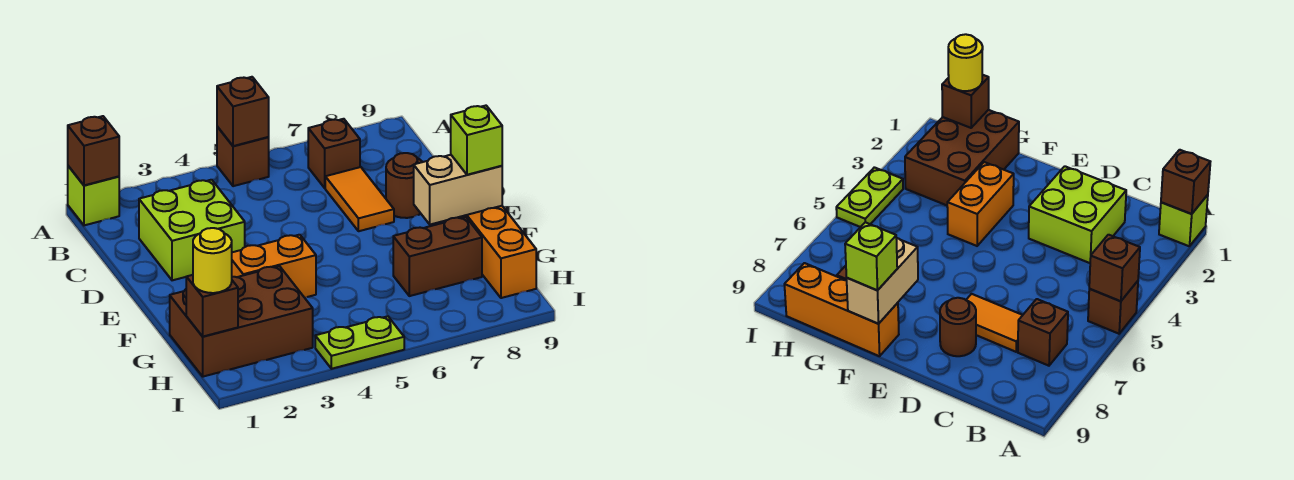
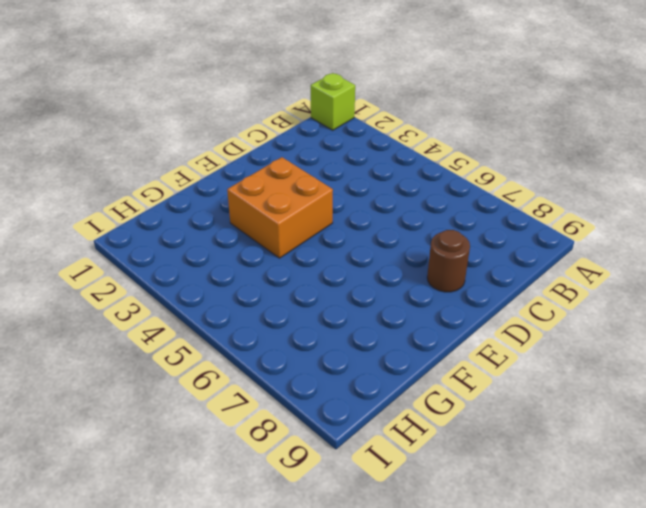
orange brick E3:F4 level 1 -> orange brick F3:F4 level 1
none -> brown brick A5 level 1
none -> brown brick B7 level 1
none -> lime brick C2:D3 level 1

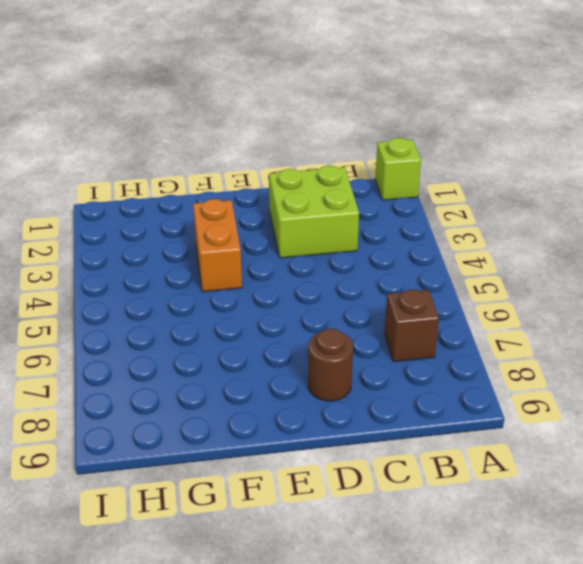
none -> brown brick A5 level 1
none -> orange tile C7:D7 level 1
none -> orange brick F9:H9 level 1

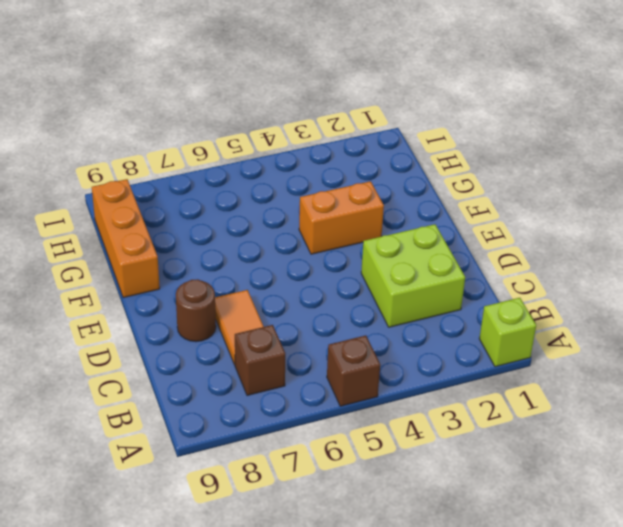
none -> brown brick G1:H3 level 1
none -> brown brick G7:G8 level 1
none -> lime plate I4:I5 level 1

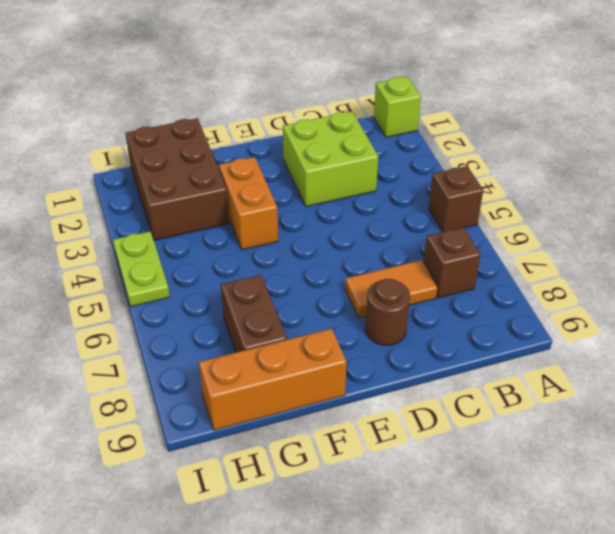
none -> brown brick A1 level 2
none -> brown brick A5 level 2
none -> tan brick F8:F9 level 2

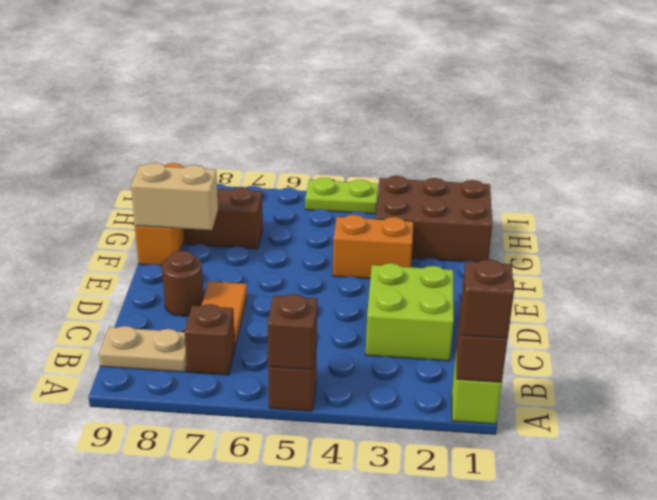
brown brick A1 level 3 -> brown brick H1 level 2
tan plate B8:B9 level 1 -> none
none -> lime brick F9 level 3
none -> yellow round brick H1 level 3

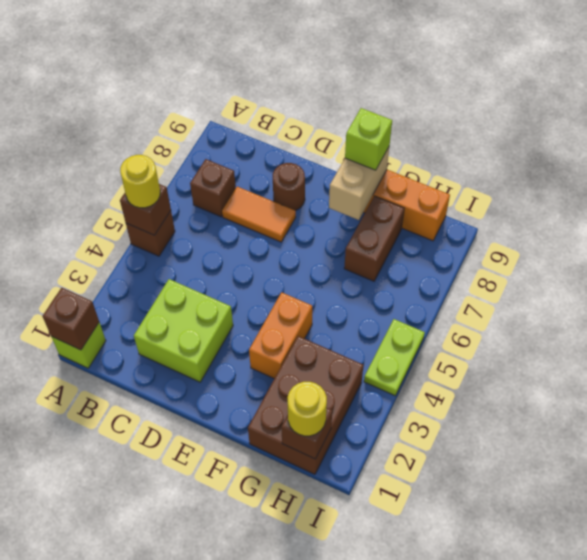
yellow round brick A5 level 3 -> none

